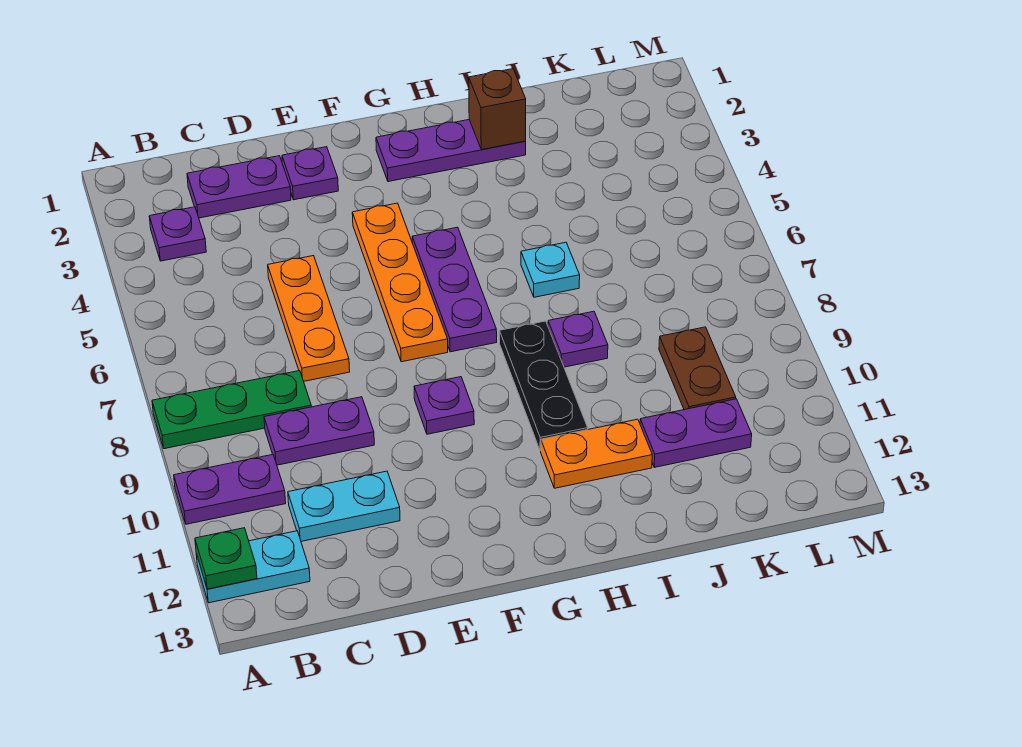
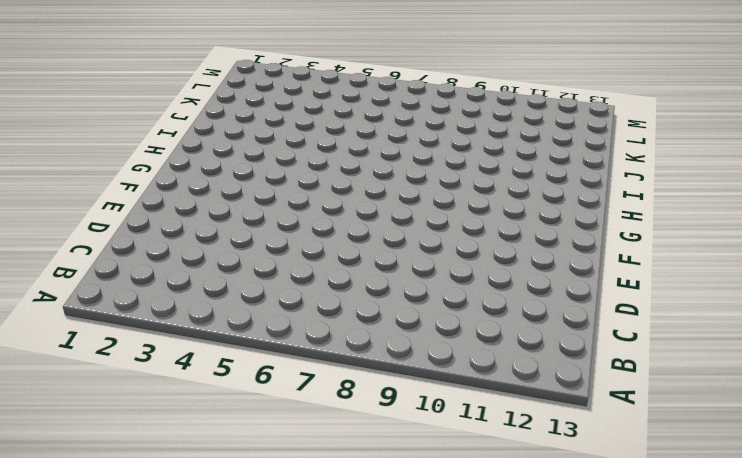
none -> green plate A8:C8 level 1
none -> purple plate A10:B10 level 1
none -> cyan plate A12:B12 level 1

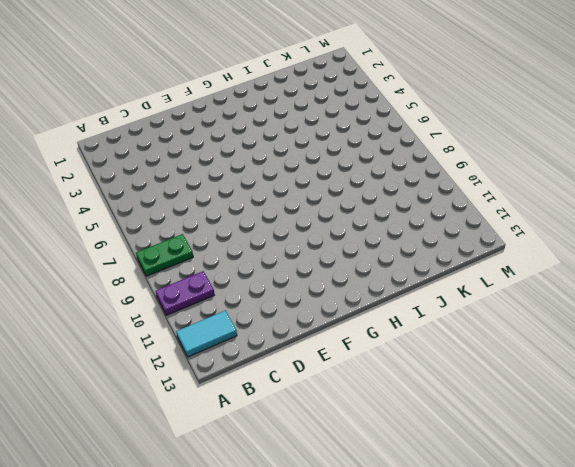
green plate A8:B8 level 1 -> green plate A8:C8 level 1
cyan tile A12:B12 level 1 -> cyan plate A12:B12 level 1
none -> purple plate B3 level 1
none -> purple plate C2:D2 level 1
none -> purple plate C9:D9 level 1

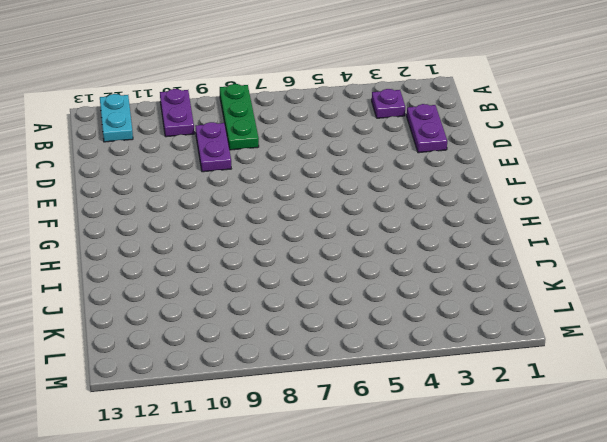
none -> cyan plate C11:D11 level 1
none -> orange plate D5:D7 level 1
none -> purple plate E2 level 1

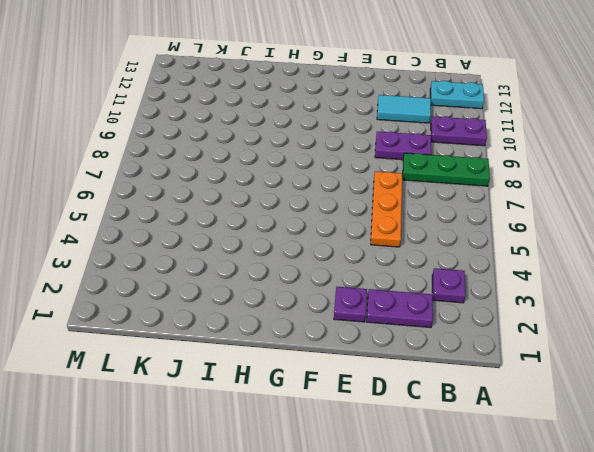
cyan tile C11:D11 level 1 -> cyan plate C11:D11 level 1
none -> orange plate F4:F7 level 1
none -> purple plate F9 level 1
none -> purple plate G2:I2 level 1

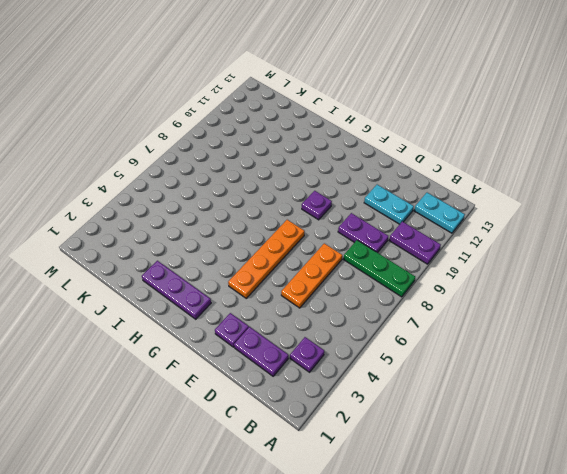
none -> purple plate G5:G7 level 1
none -> black plate H8:H10 level 1
none -> orange plate H11:I11 level 1

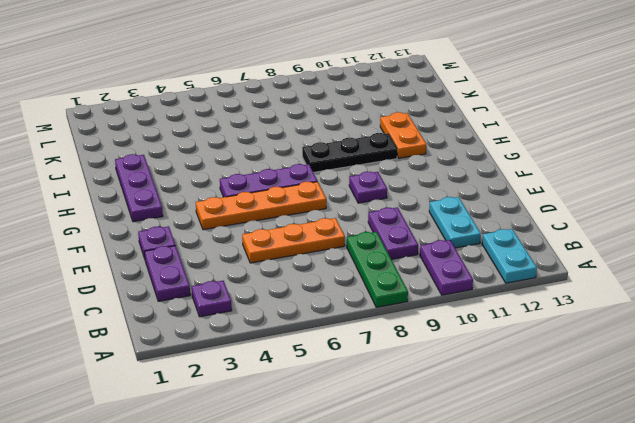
none -> cyan plate I6 level 1
none -> purple plate I8 level 1
none -> purple plate J11:K11 level 1

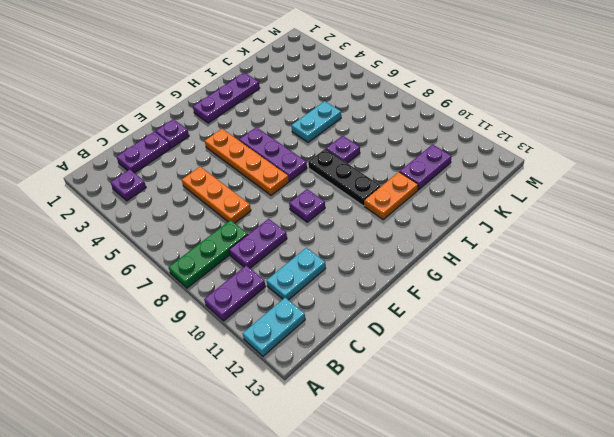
cyan plate I6:J6 level 1 -> cyan plate I6 level 1
none -> brown plate K9:K10 level 1
none -> green plate A12 level 2
none -> brown brick I2 level 2

